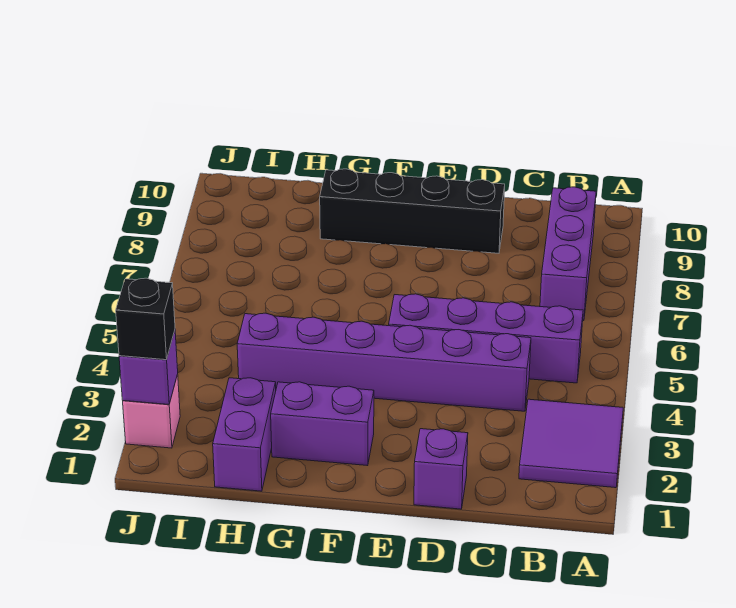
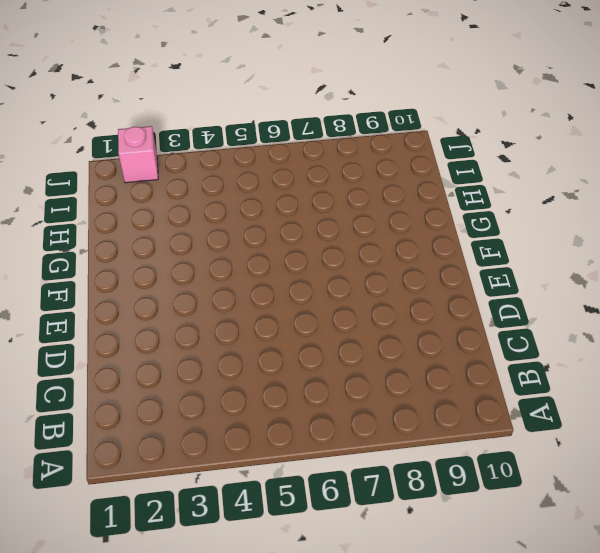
none -> purple tile A2:B3 level 1
none -> purple brick B5:E5 level 1

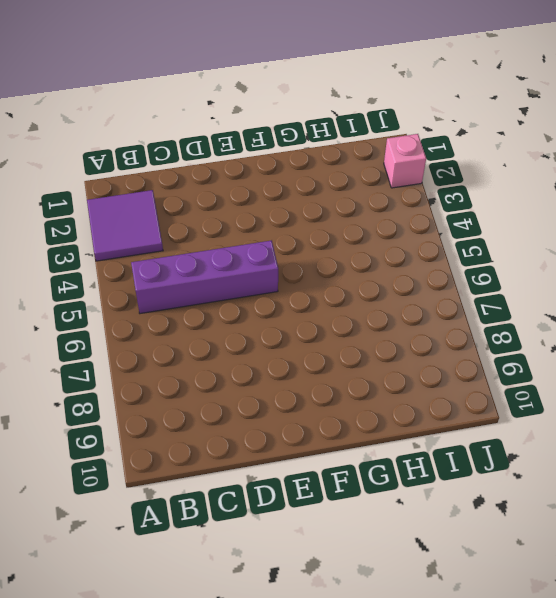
none -> purple brick B7:B9 level 1
none -> purple brick C4:H4 level 1

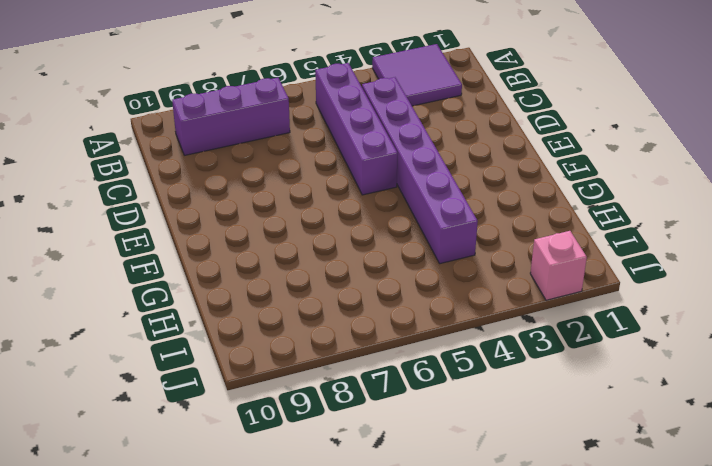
none -> purple brick D1 level 1
none -> black brick D9:G9 level 1

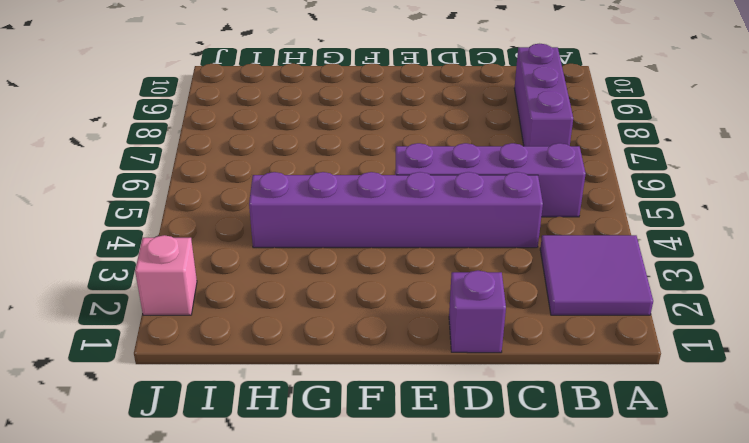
none -> black brick D9:G9 level 1
none -> purple brick F2:G2 level 1

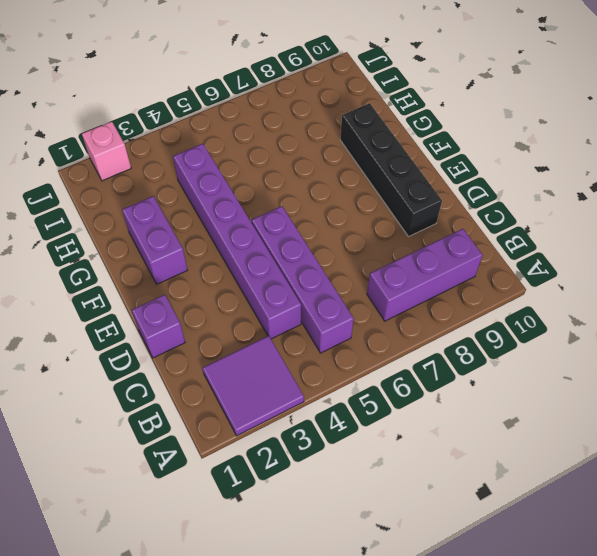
none -> purple brick H1:H2 level 1
none -> purple brick J2 level 2

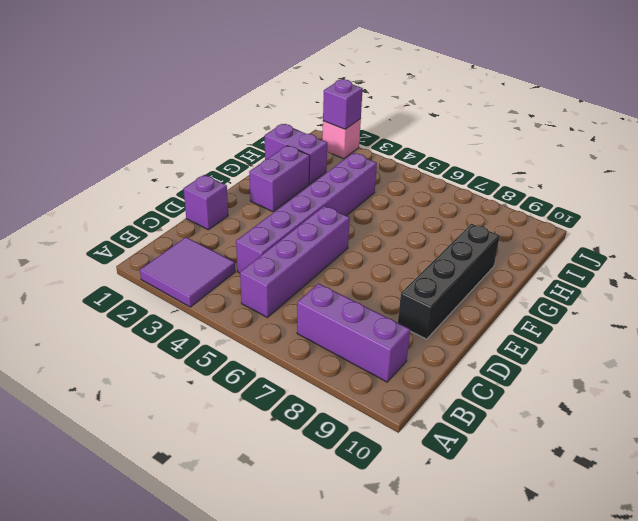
none -> black brick J2 level 3

